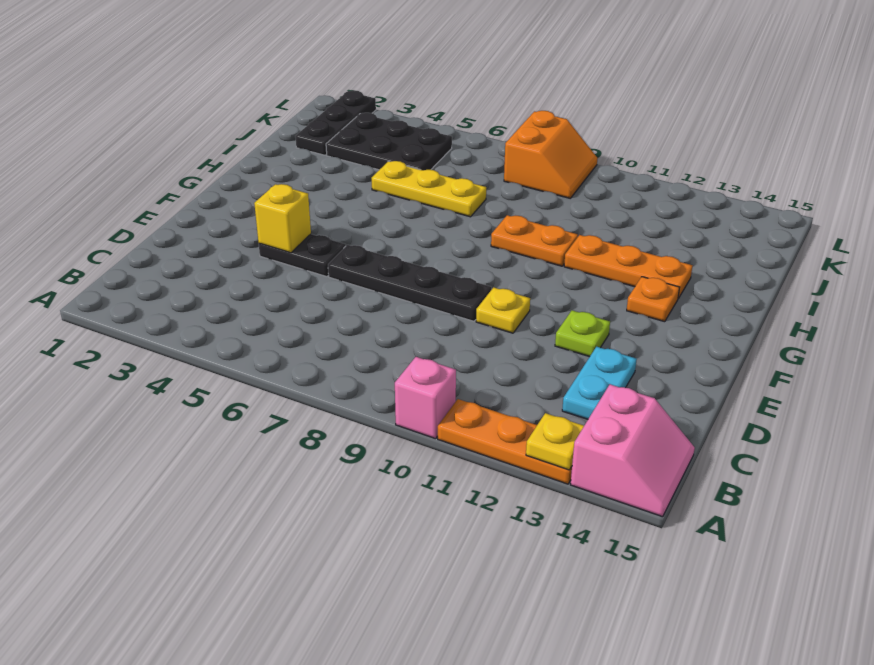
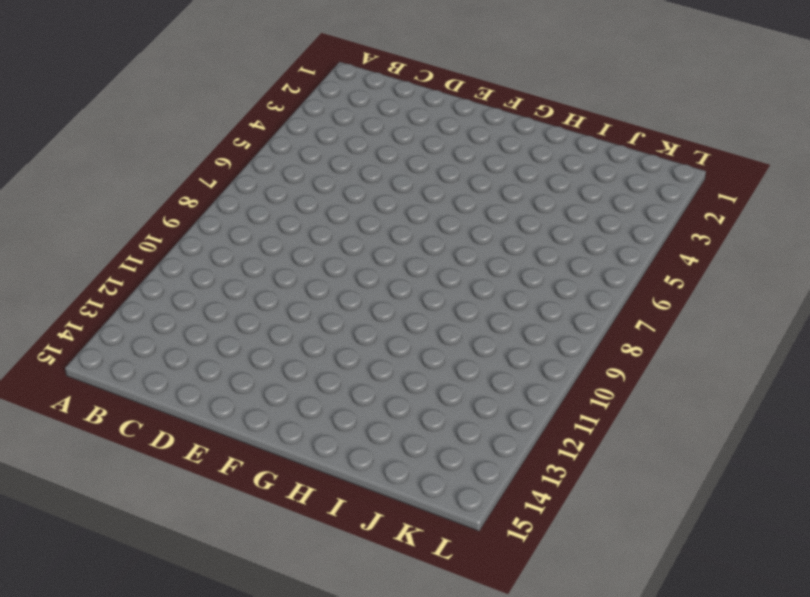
none -> pink brick A10 level 1
none -> orange plate A11:A13 level 1
none -> pink slope A14:B15 level 1 top 14

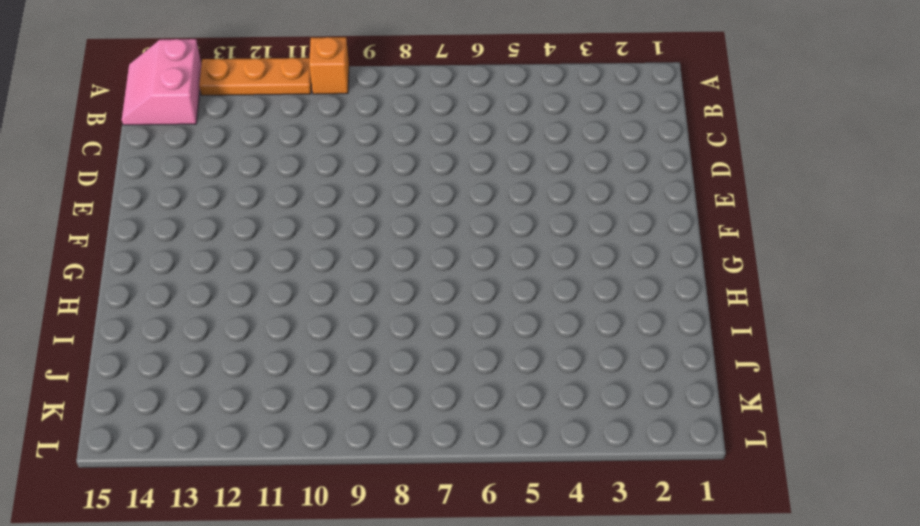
orange brick A10 level 1 -> pink brick A10 level 1
none -> cyan plate C13:D13 level 1
none -> black plate E4:E5 level 1
none -> black plate E6:E9 level 1

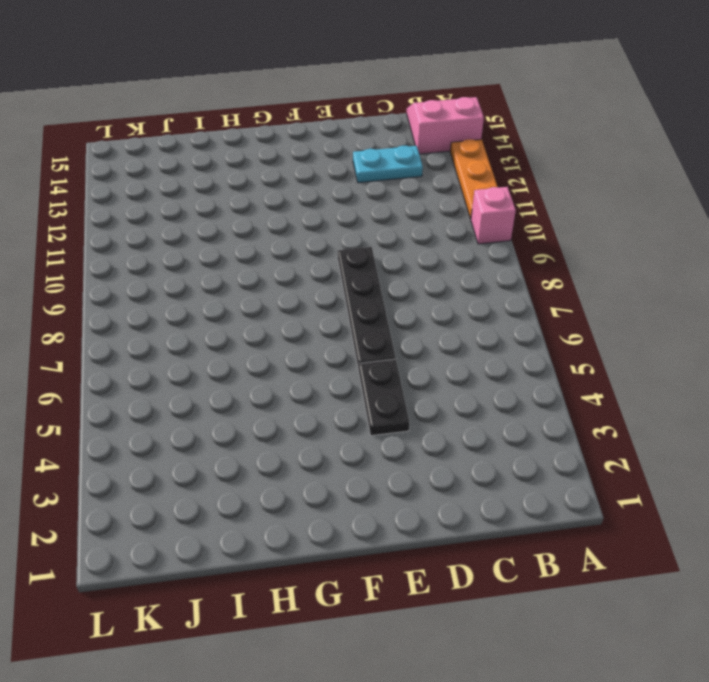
none -> yellow plate E10 level 1
none -> lime plate E12 level 1
none -> orange plate G13 level 1

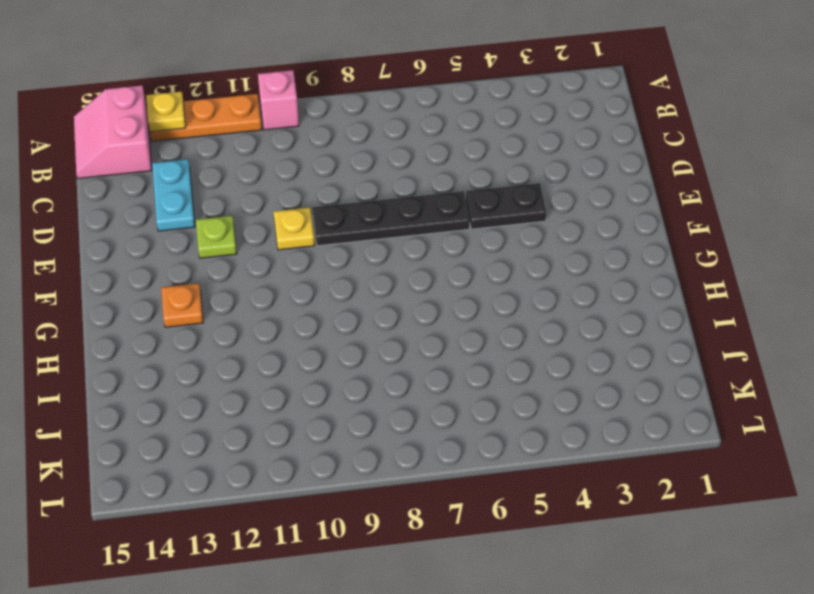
none -> orange plate H9:H10 level 1
none -> orange plate H11:H13 level 1
none -> yellow plate I5:I7 level 1

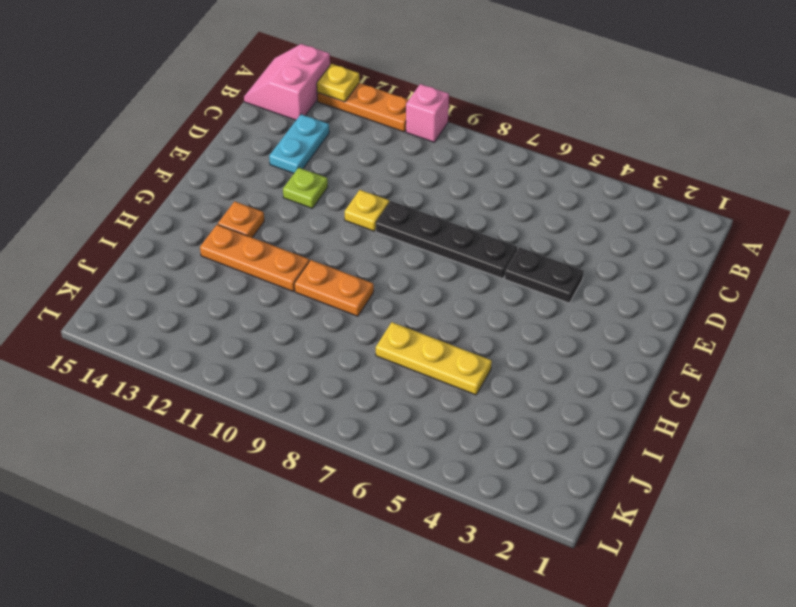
none -> black plate J2:L2 level 1
none -> black plate J3:K5 level 1
none -> orange slope K8:L9 level 1 top 8

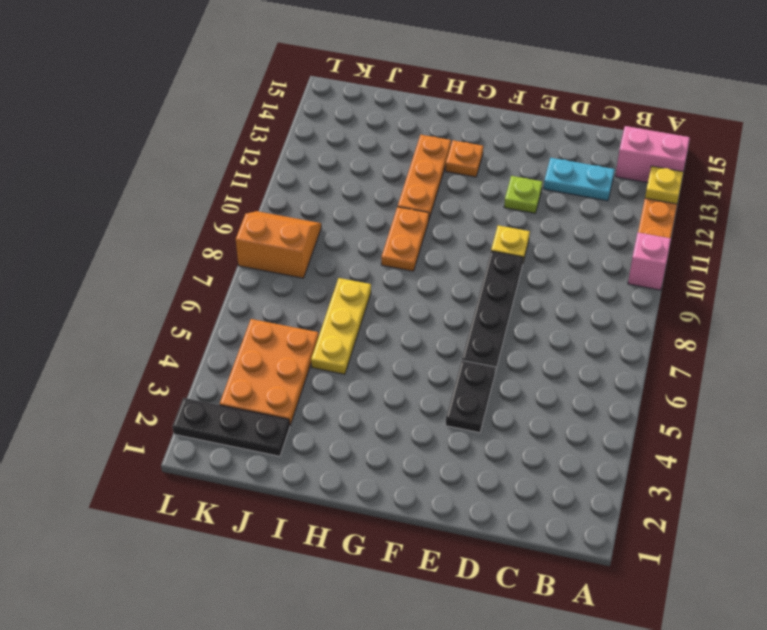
orange plate J3:K5 level 1 -> black plate J3:K5 level 1
none -> yellow brick E4 level 2

